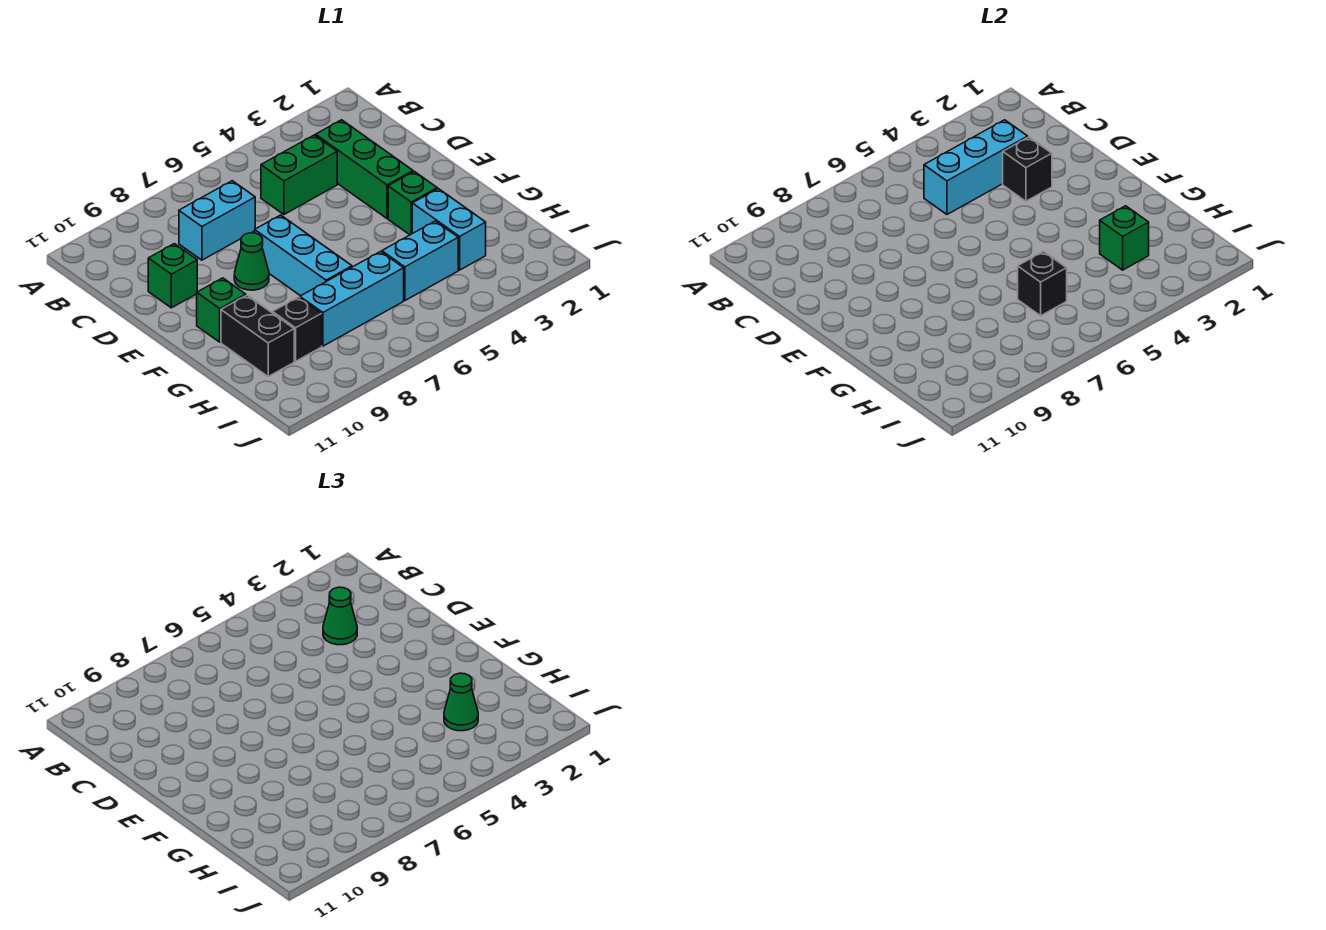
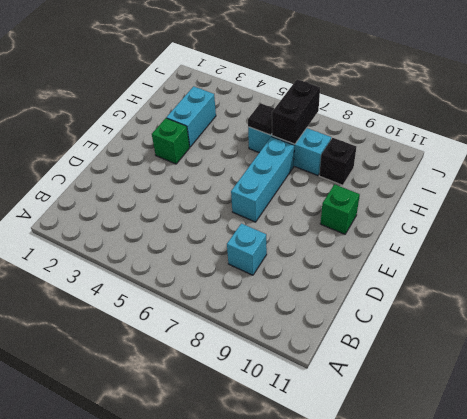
cyan brick C8 level 1 -> cyan brick C7:C8 level 1
black tile H6 level 2 -> black brick H6 level 2
black brick H7:I7 level 2 -> black brick G10:H10 level 1
none -> green brick C3:E3 level 1
none -> green brick C4:C5 level 1
none -> green brick D10 level 1

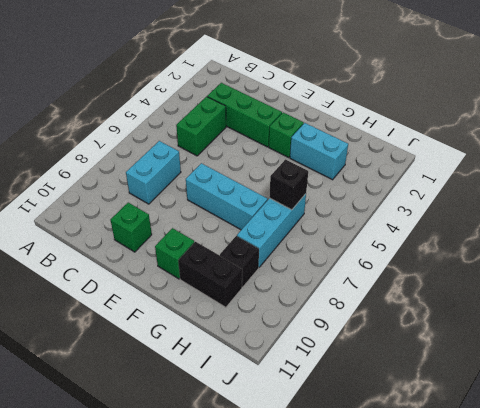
none -> green cone E8 level 1
none -> cyan brick H4:H5 level 1
none -> cyan brick C3:C5 level 2

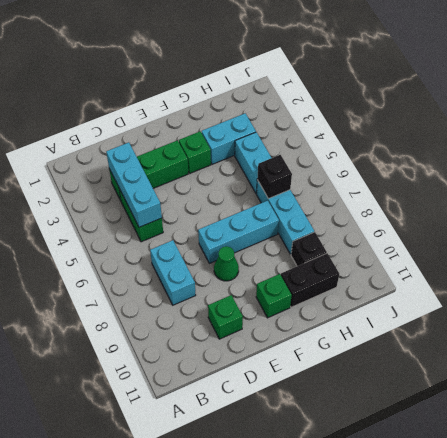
none -> black brick D3 level 2
none -> green brick H3 level 2
none -> green cone C3 level 3

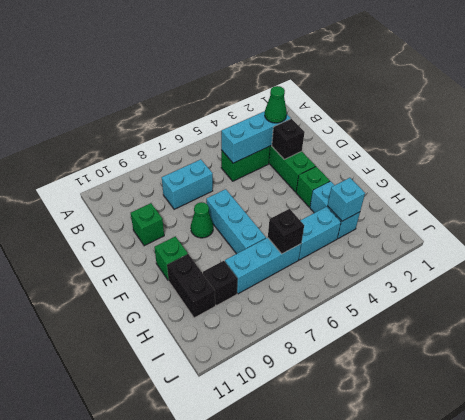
cyan brick H3 level 2 -> green brick H3 level 2
none -> green cone H3 level 3

